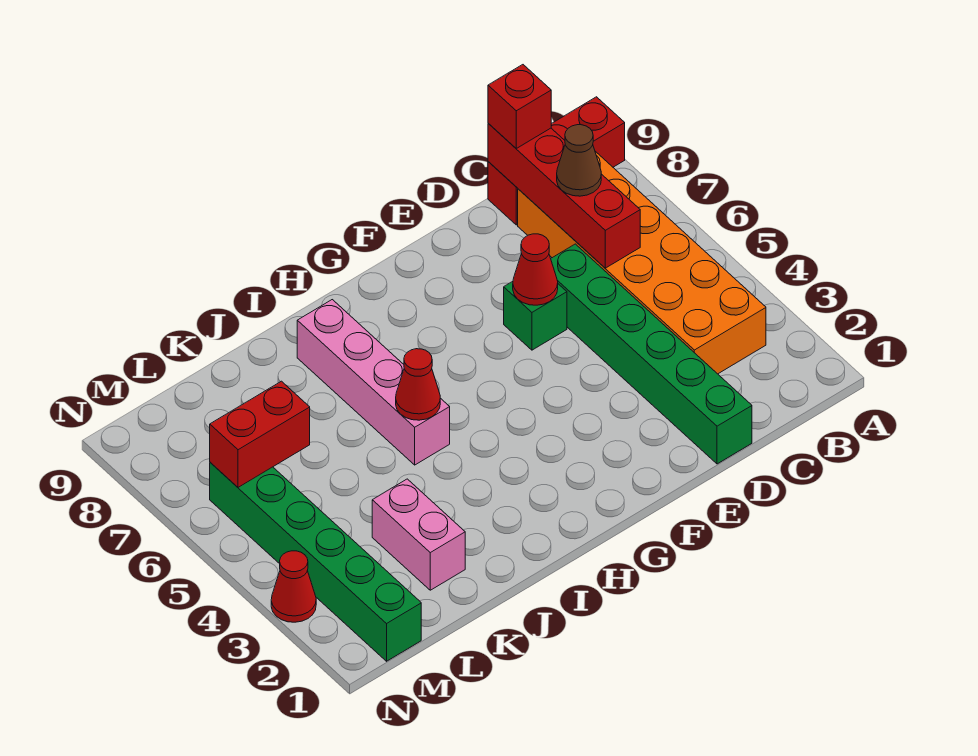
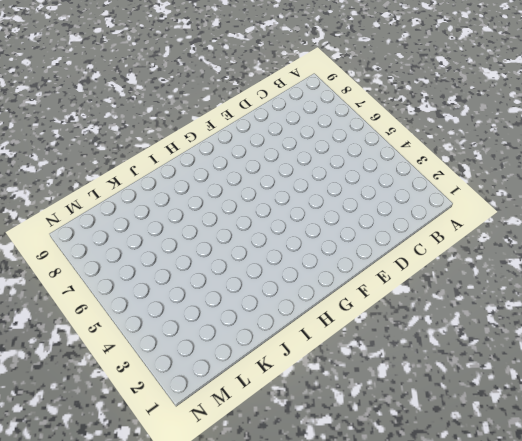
none -> red brick A9:C9 level 1
none -> orange brick B3:C8 level 1
none -> green brick D1:D6 level 1

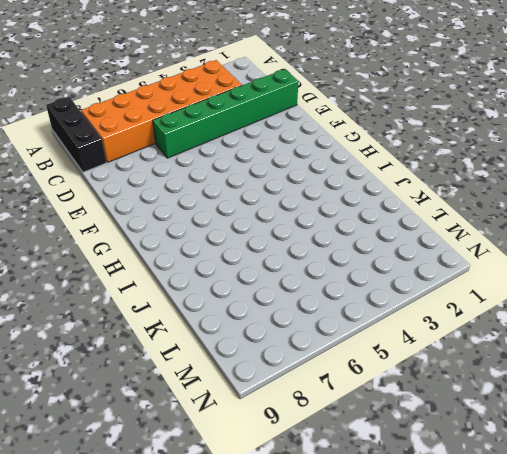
black brick A9:C9 level 1 -> red brick A9:C9 level 1
none -> green brick E6 level 1
none -> pink brick I5:I8 level 1
none -> pink brick K2:K3 level 1

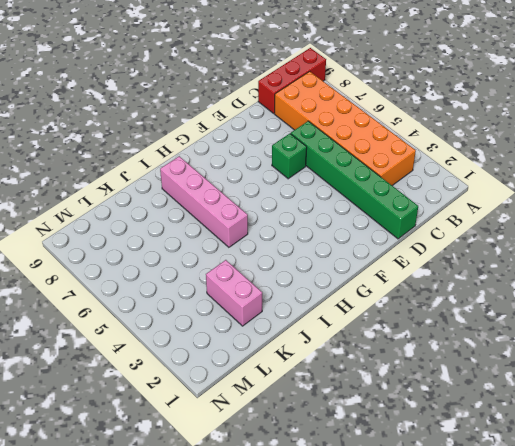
none -> green brick M1:M6 level 1
none -> red cone N3 level 1
none -> red brick C6:C9 level 2

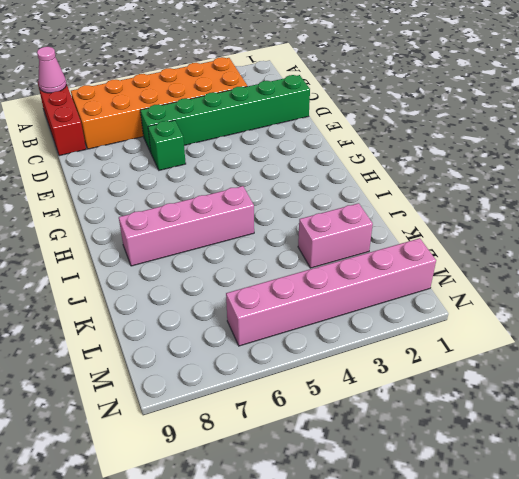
pink cone A9 level 2 -> none
pink brick M1:M6 level 1 -> green brick M1:M6 level 1
none -> red cone N3 level 1
none -> red brick C6:C9 level 2
none -> red cone E6 level 2

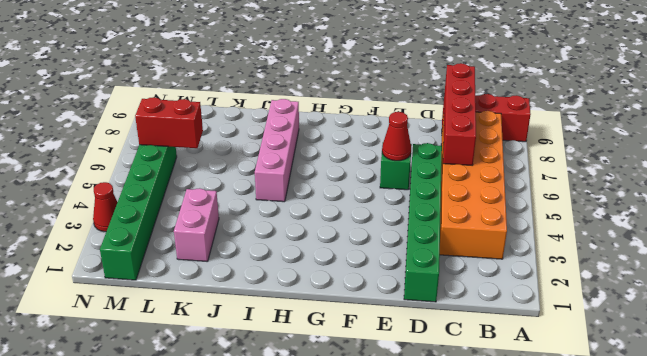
none -> red cone I5 level 2
none -> brown cone C7 level 3
none -> red brick C9 level 3

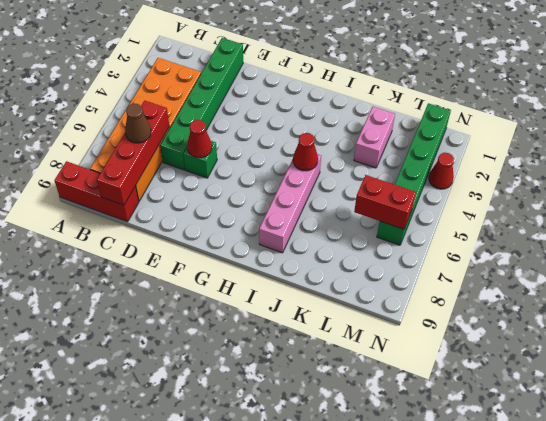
none -> red brick C9 level 3

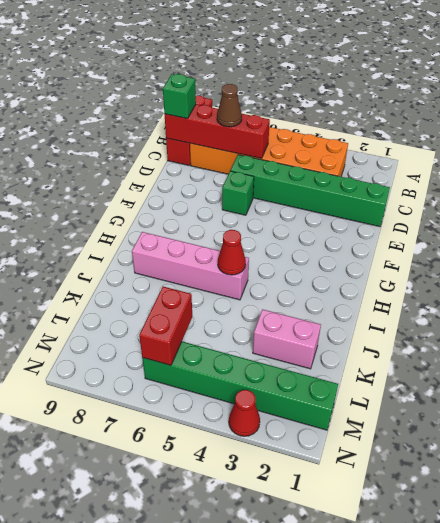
green brick C9 level 3 -> red brick C9 level 3
none -> red cone E6 level 2

